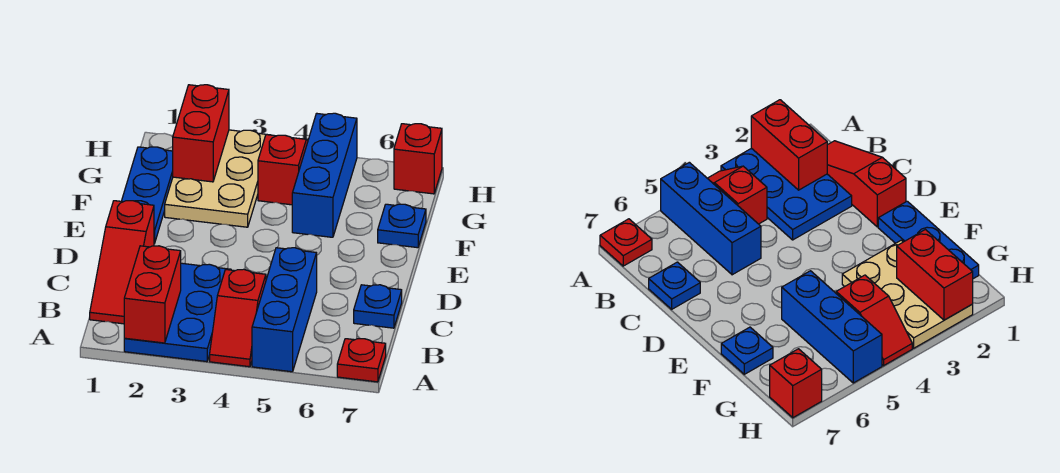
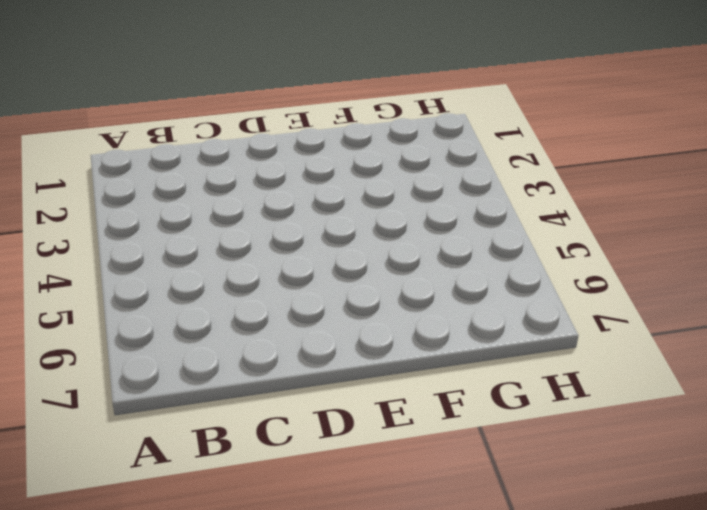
none -> blue plate A2:C3 level 1
none -> red slope A4:B4 level 1 top B
none -> blue brick A5:C5 level 1

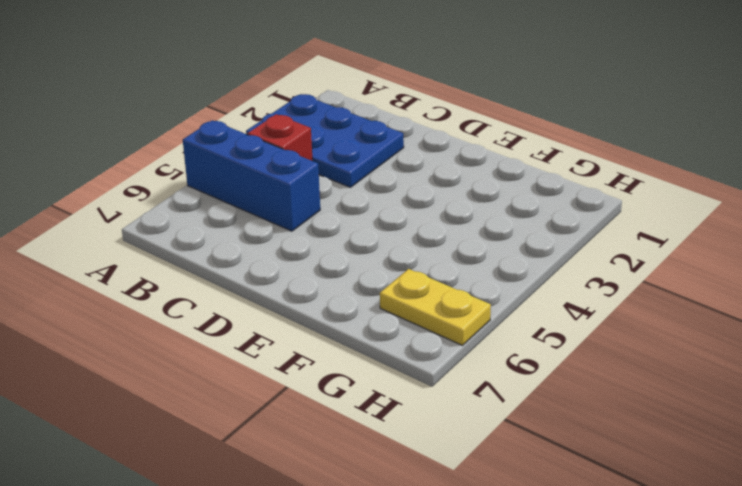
yellow plate G6:H6 level 1 -> none
none -> red plate A7 level 1
none -> red slope B1:D1 level 1 top D
none -> blue plate C7 level 1

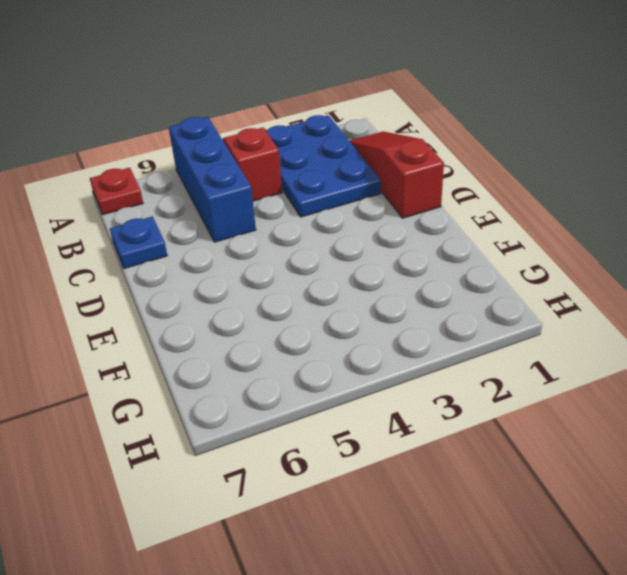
none -> blue plate E1:G1 level 1
none -> tan plate F2:H3 level 1
none -> blue brick F5:H5 level 1

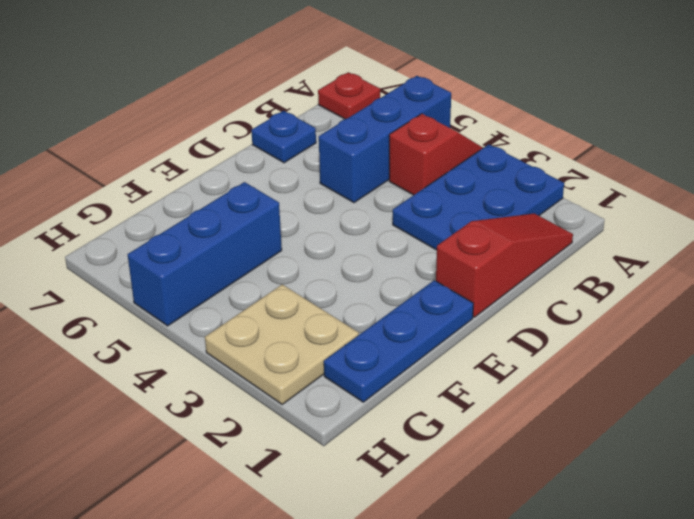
tan plate G2:H3 level 1 -> tan plate F2:H3 level 1
none -> blue plate F7 level 1
none -> red slope G4:H4 level 1 top G
none -> red brick H7 level 1

